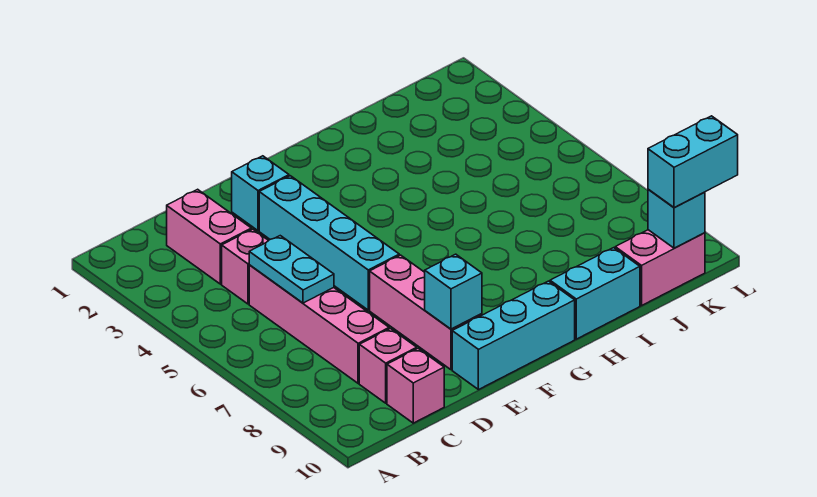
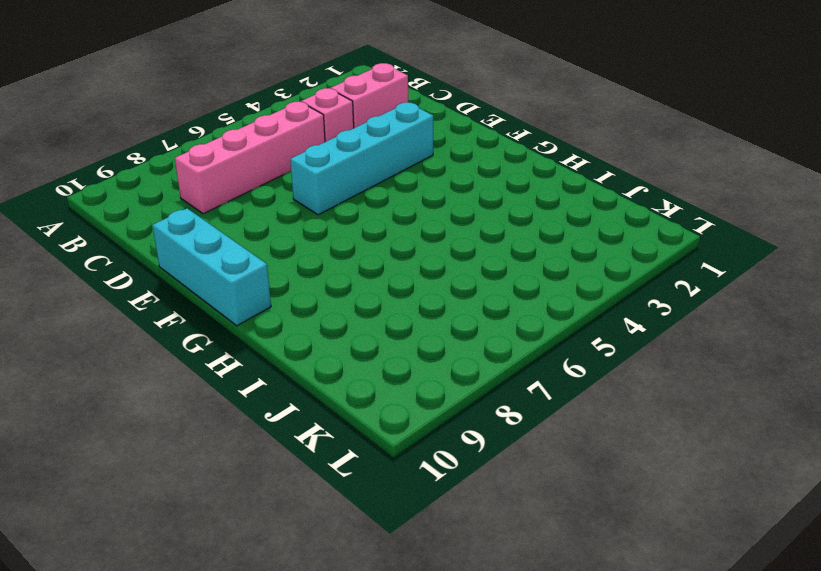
none -> pink brick C9 level 1
none -> pink brick C10 level 1
none -> cyan brick E2 level 1

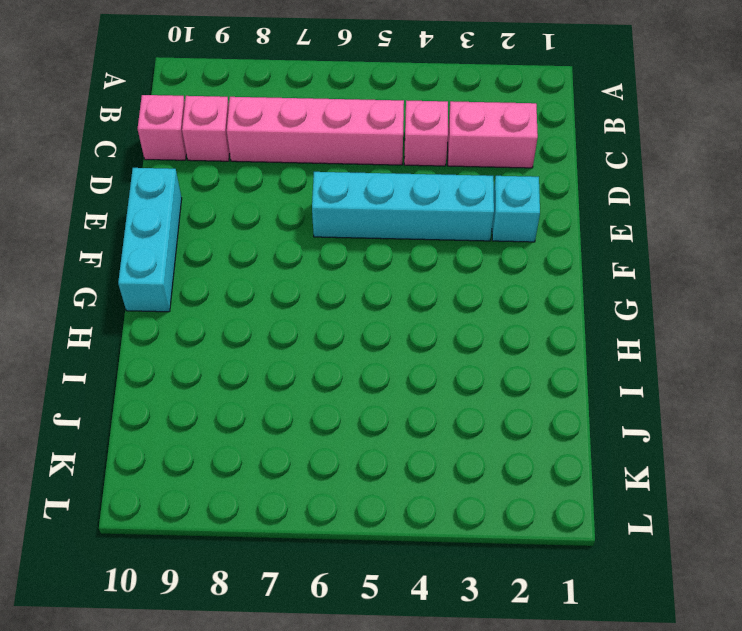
none -> pink brick E7:E9 level 1
none -> cyan brick H10:I10 level 1
none -> pink brick J10:K10 level 1

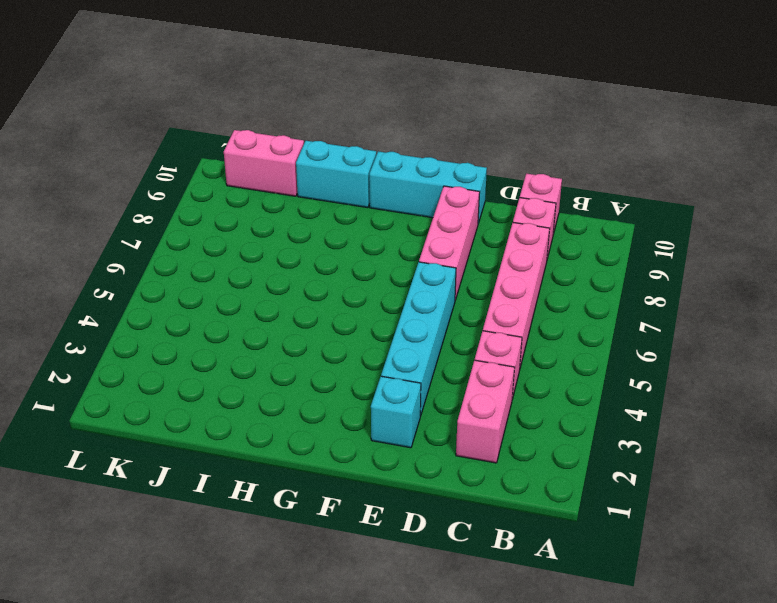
none -> cyan plate C5:C6 level 2
none -> cyan brick E9 level 2
none -> cyan brick K10 level 2

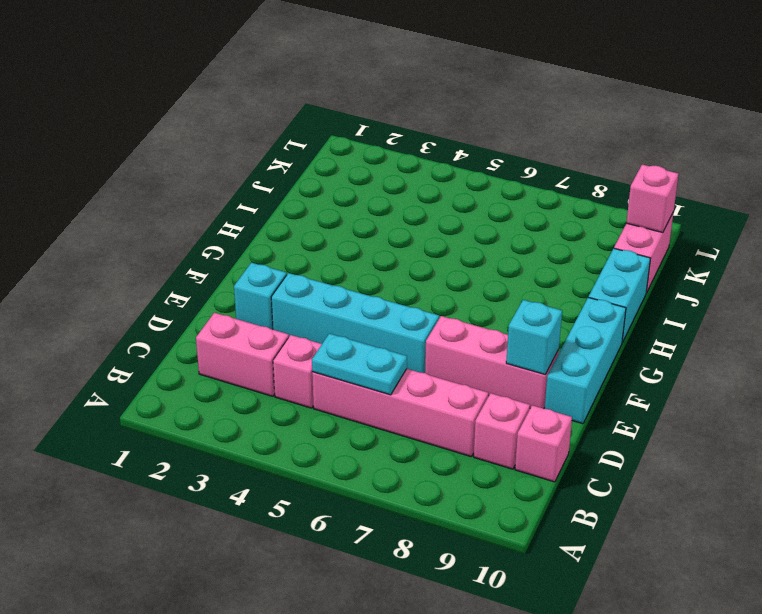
pink brick K10 level 2 -> cyan brick K10 level 2
none -> cyan brick K10:L10 level 3

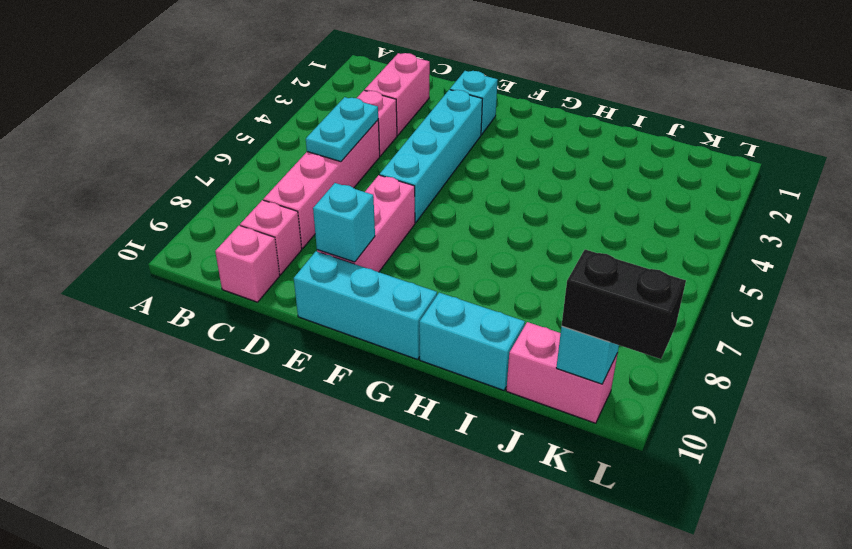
black brick K10:L10 level 3 -> cyan brick K10:L10 level 3

